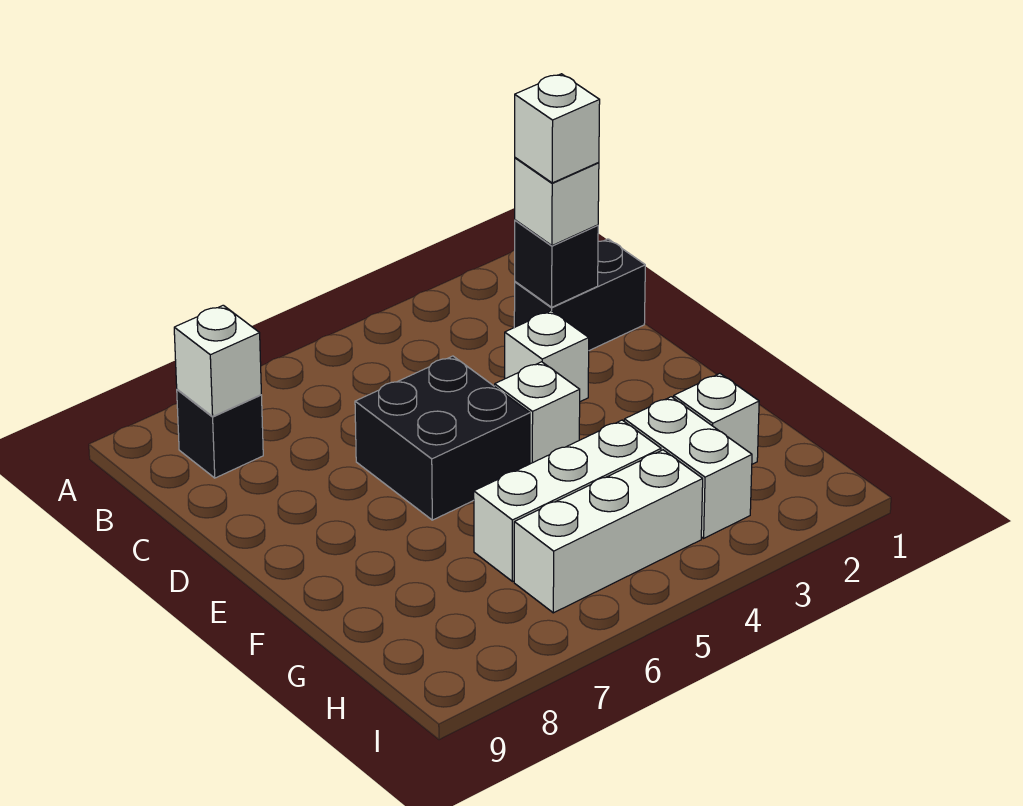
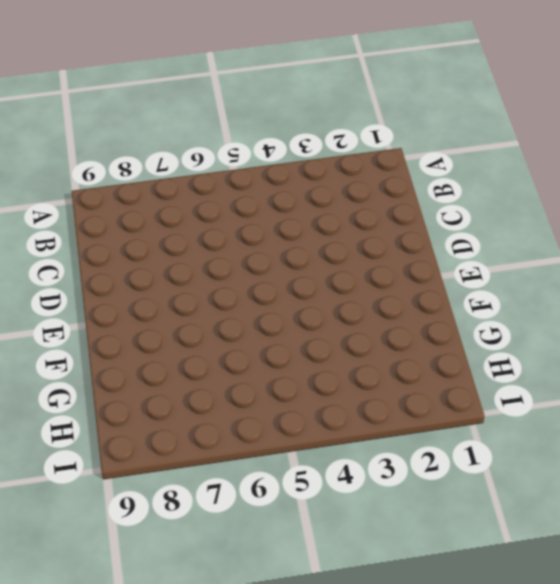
none -> black brick B8 level 1
none -> black brick C1:C2 level 1
none -> white brick D3 level 1

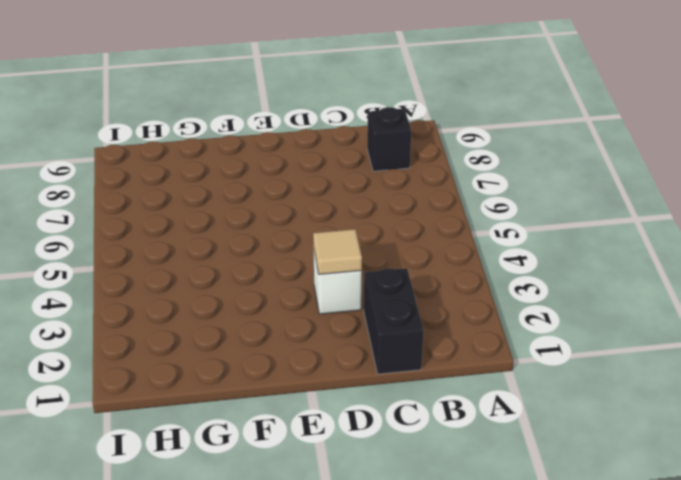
tan tile D3 level 2 -> none
none -> black brick D5:E6 level 1
none -> white brick E4 level 1
none -> white brick G2 level 1

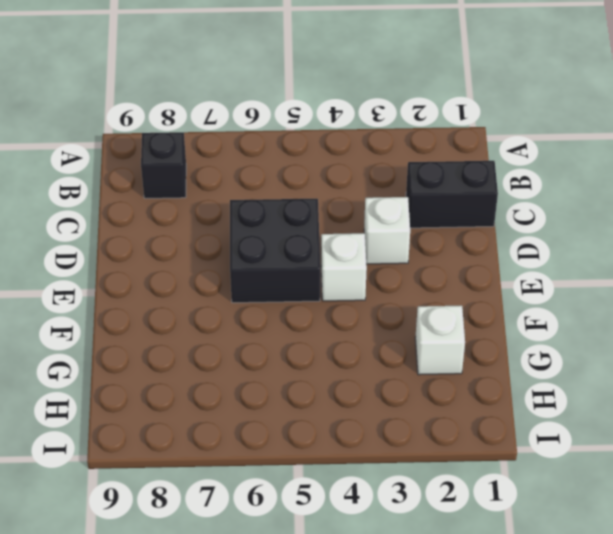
none -> white brick G3:H3 level 1
none -> white brick G4:G6 level 1
none -> white brick H4:H6 level 1

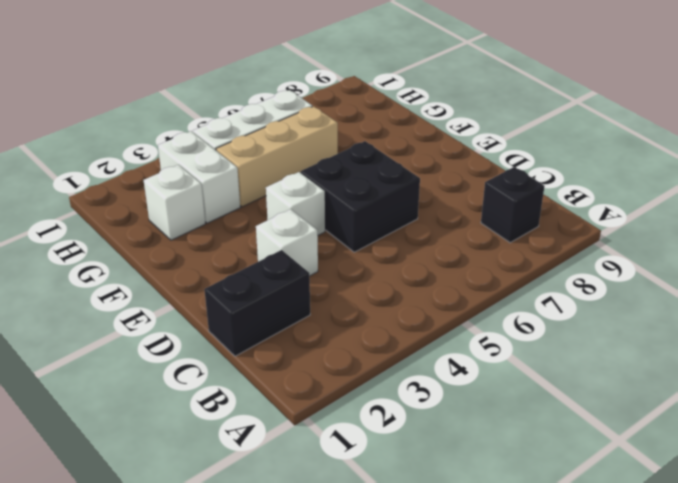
tan brick G4:G6 level 1 -> white brick G4:G6 level 1
none -> white brick B8 level 2
none -> black brick C2 level 2
none -> white brick C2 level 3

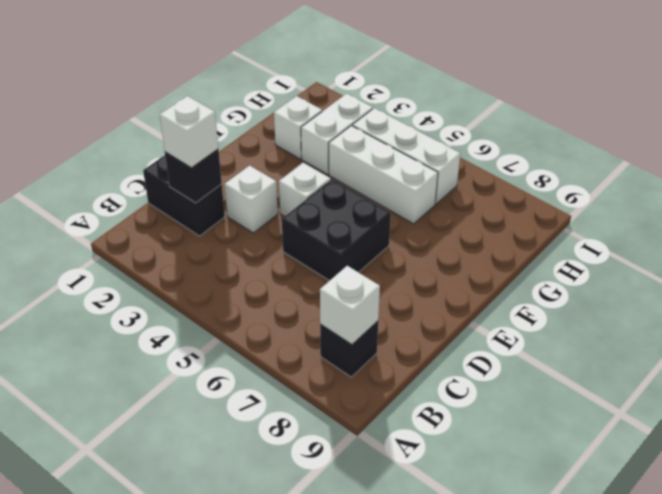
none -> white brick C2 level 4

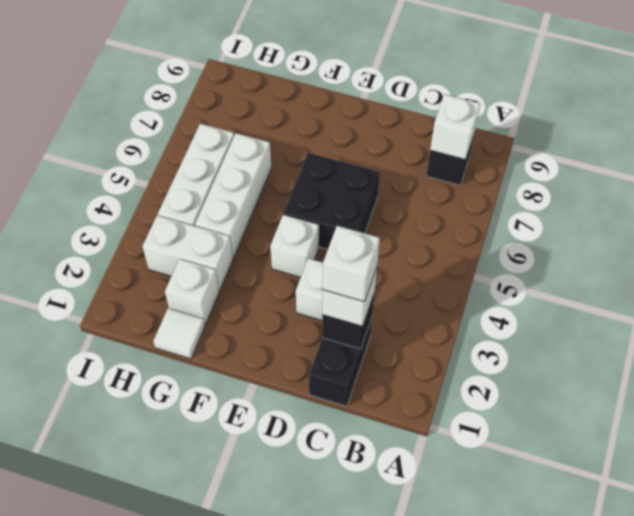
white tile G1 level 1 -> none

